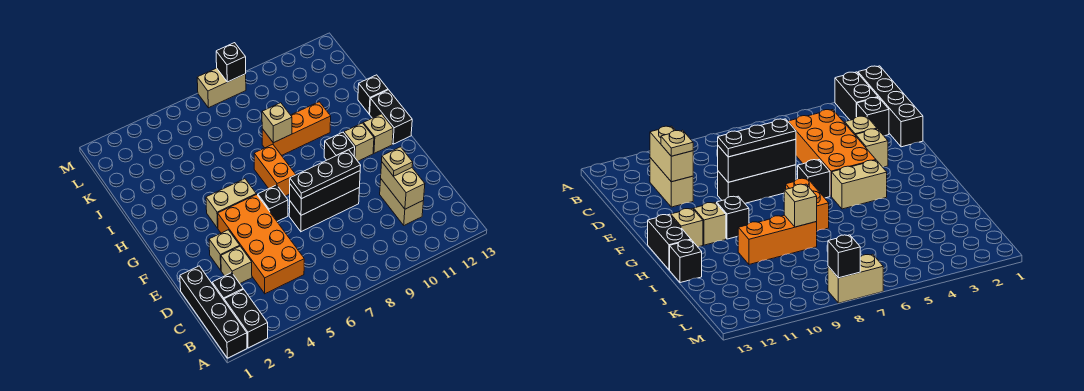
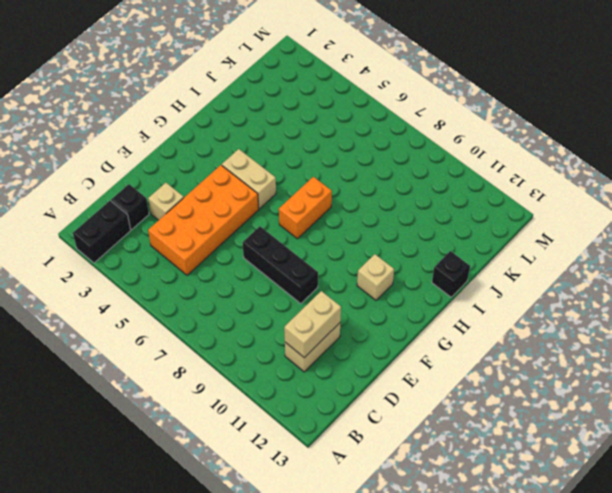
none -> black brick A1:D1 level 1
none -> tan brick E3 level 1
none -> black brick F6 level 1

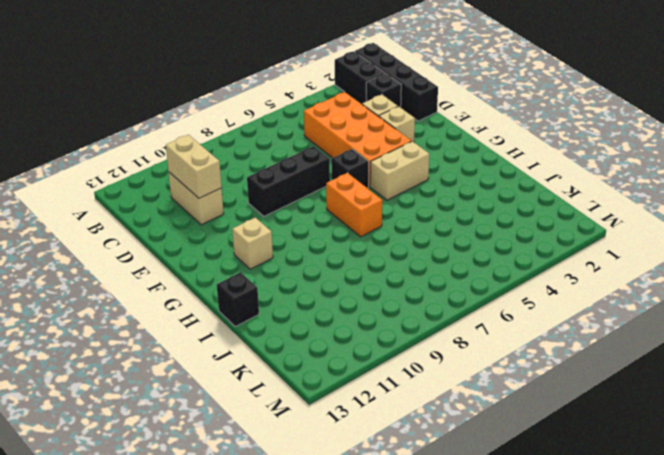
none -> black brick G10 level 1
none -> tan brick G12 level 1
none -> black brick G13:H13 level 1

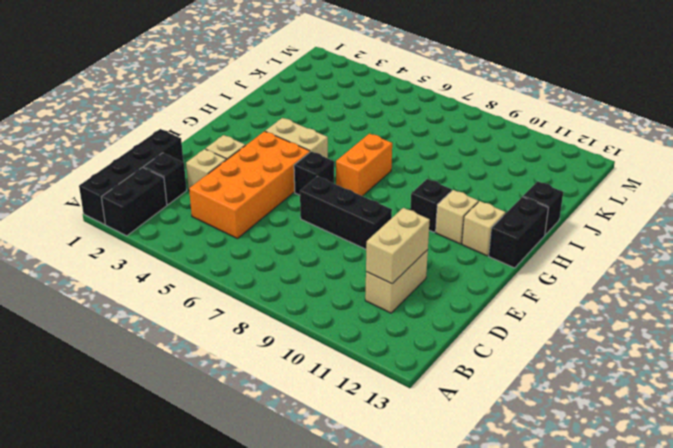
none -> orange brick I8:I10 level 1
none -> tan brick M7:M8 level 1
none -> black brick E7:E9 level 2

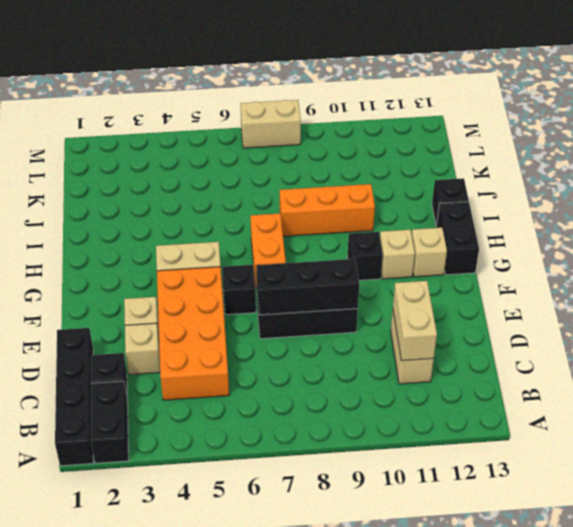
none -> tan brick I8 level 2
none -> black brick M8 level 2
none -> tan plate D11 level 3

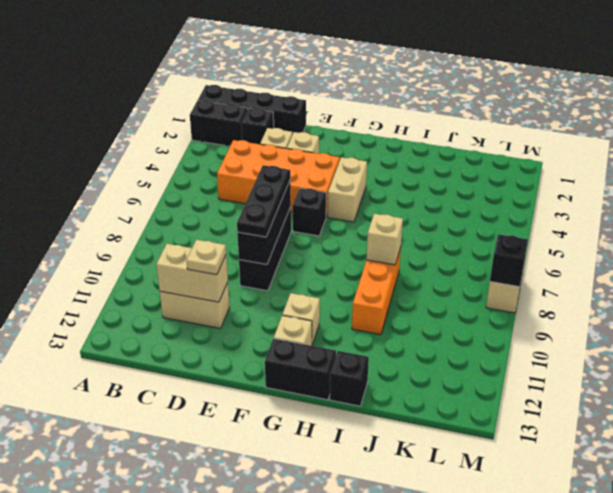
none -> orange brick G7:H7 level 1
none -> black brick G10 level 1

